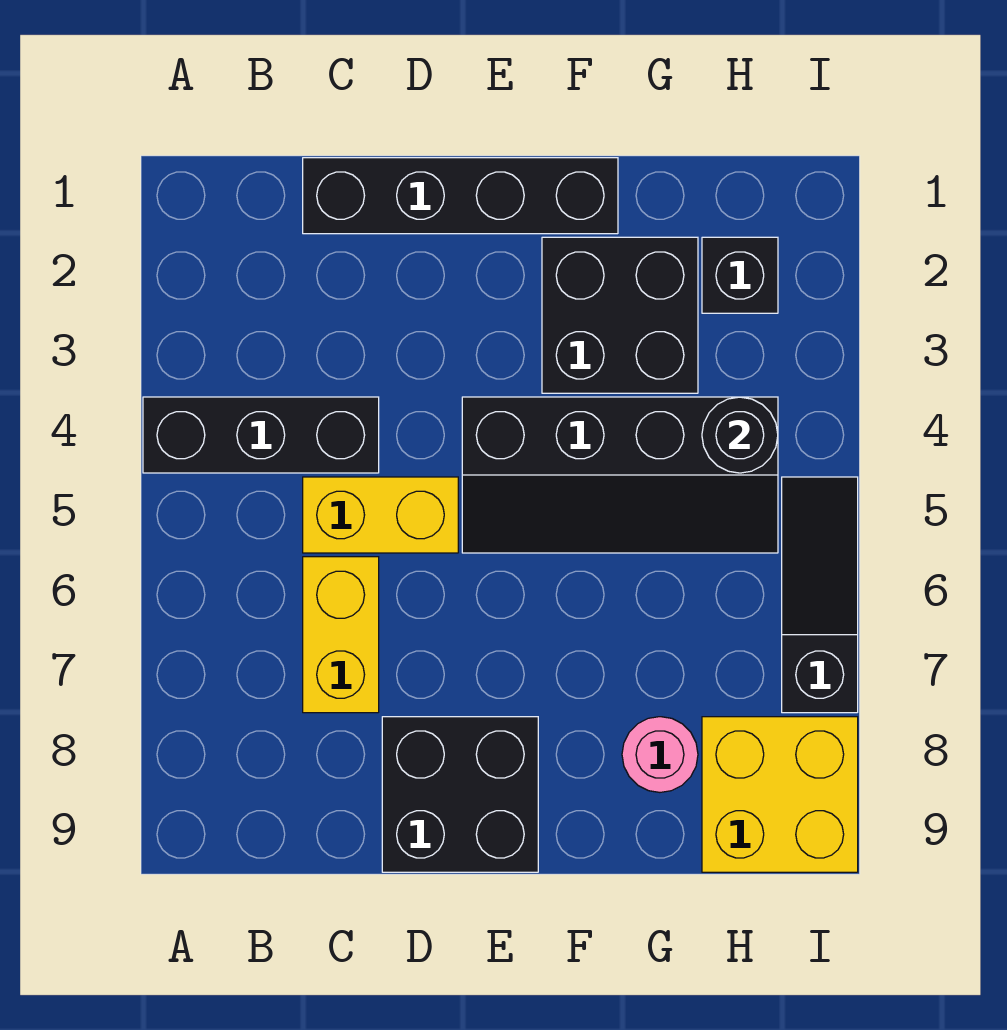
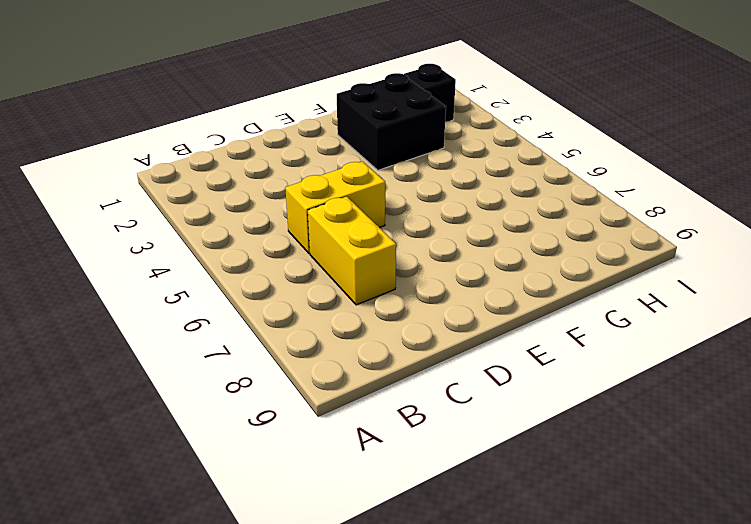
none -> black brick A4:C4 level 1
none -> black brick C1:F1 level 1
none -> black brick D8:E9 level 1

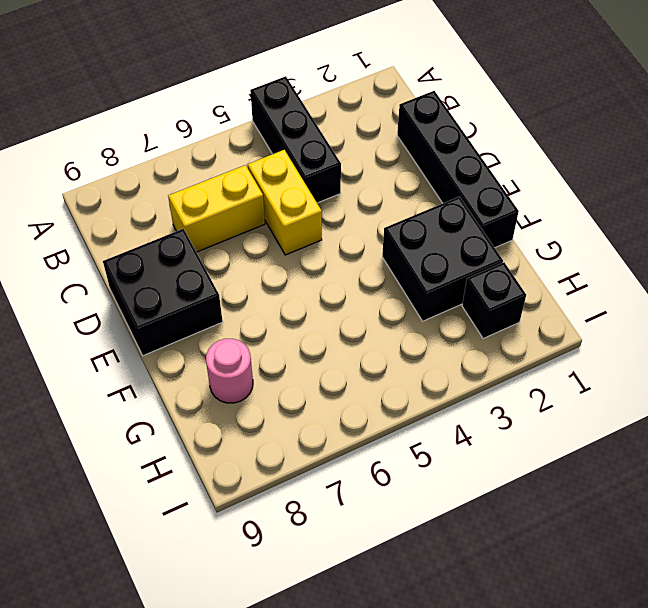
none -> black slope E4:H5 level 1 top 4
none -> yellow brick H8:I9 level 1
none -> black slope I5:I7 level 1 top 7

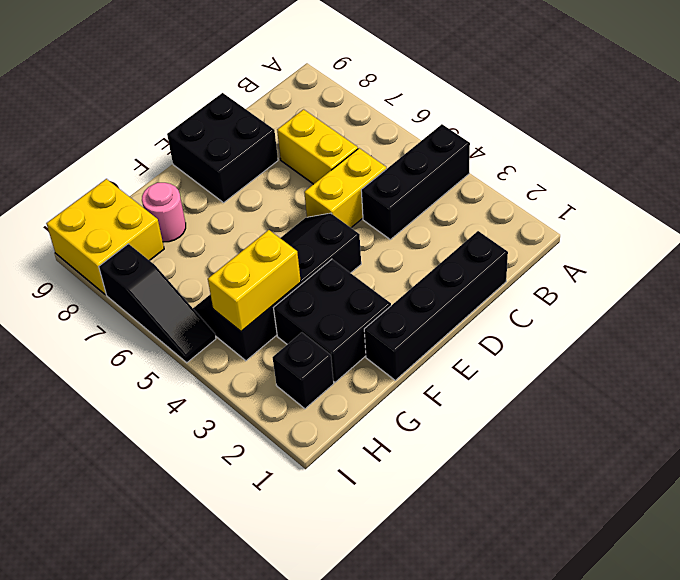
yellow brick G4:H4 level 2 -> black round brick H4 level 2

